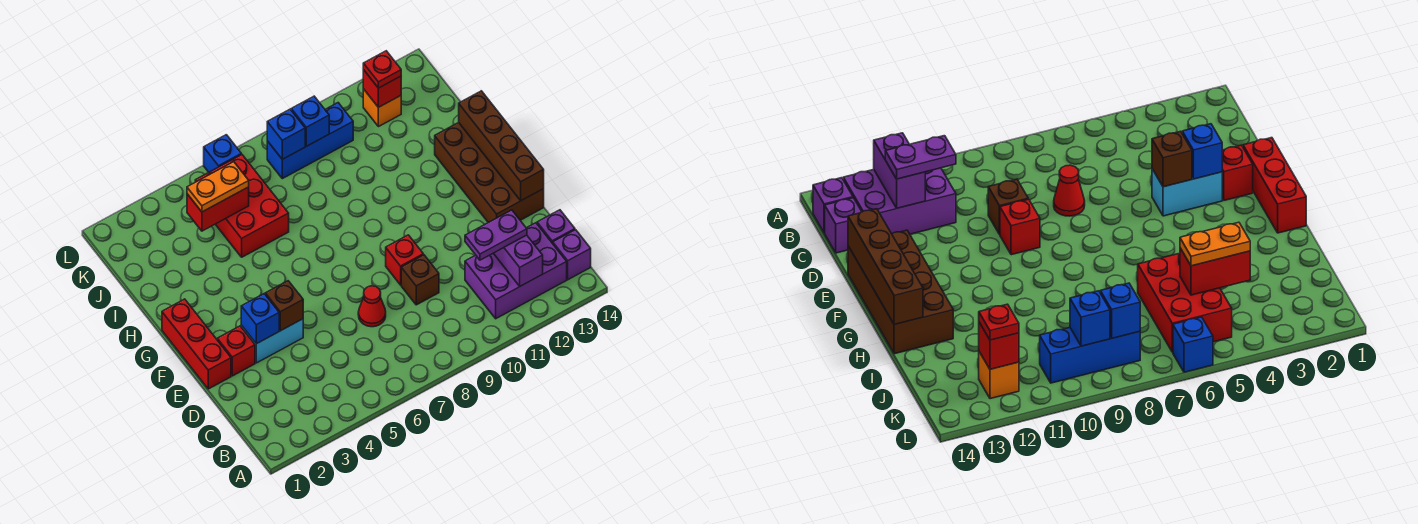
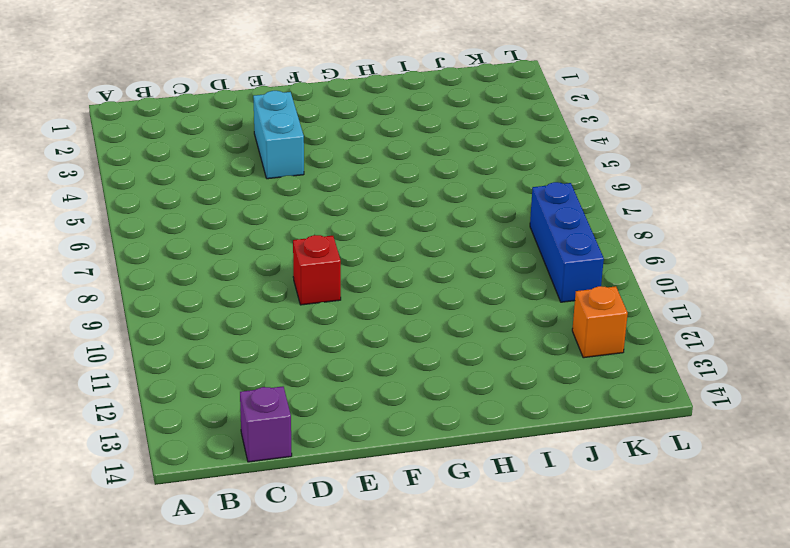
none -> purple brick B11:C13 level 1
none -> purple brick B14 level 1
none -> red cone D7 level 1

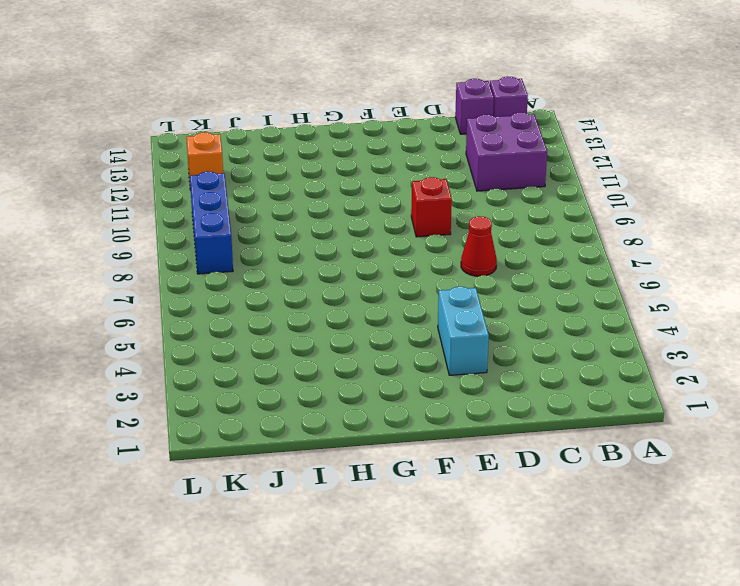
purple brick B11:C12 level 1 -> purple brick B11:C13 level 1
none -> brown brick D9 level 1
none -> red brick E1:G1 level 1
none -> red brick E2 level 1

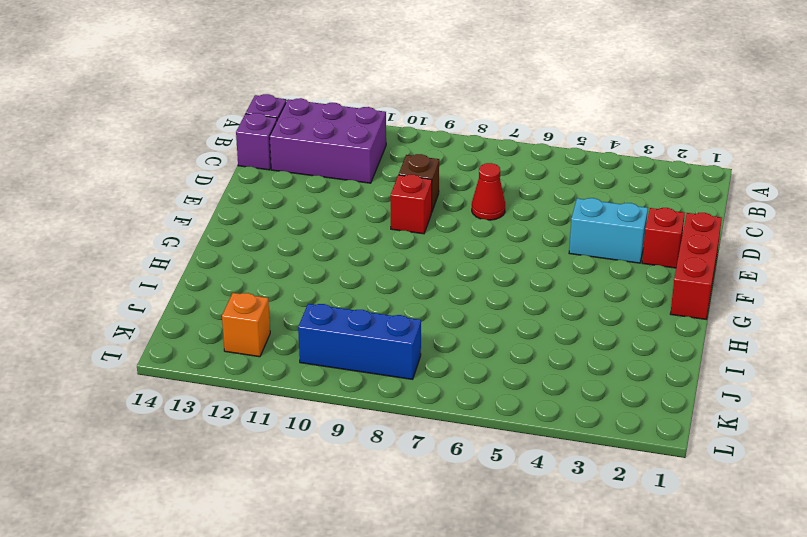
none -> brown brick E13:H14 level 1
none -> red brick I5:K6 level 1
none -> blue brick L6 level 1

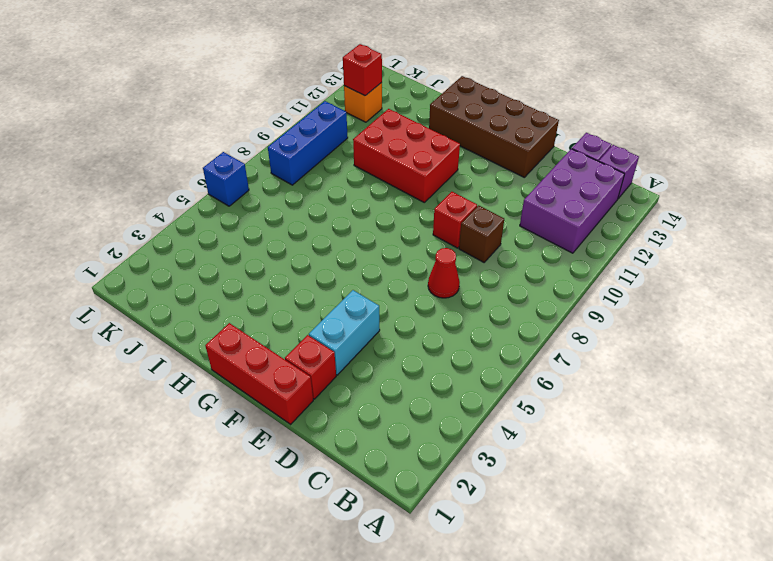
red brick G10:I11 level 1 -> red brick I5:K6 level 1
none -> purple brick B12:C12 level 2
none -> blue brick E3 level 2
none -> brown brick E4 level 2

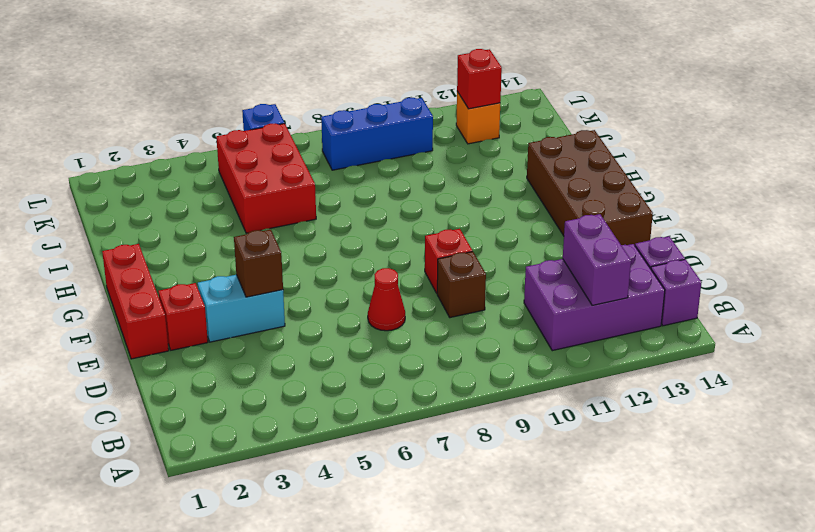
none -> blue brick E3 level 2
none -> brown brick E14:H14 level 2
none -> red brick J4:J5 level 2

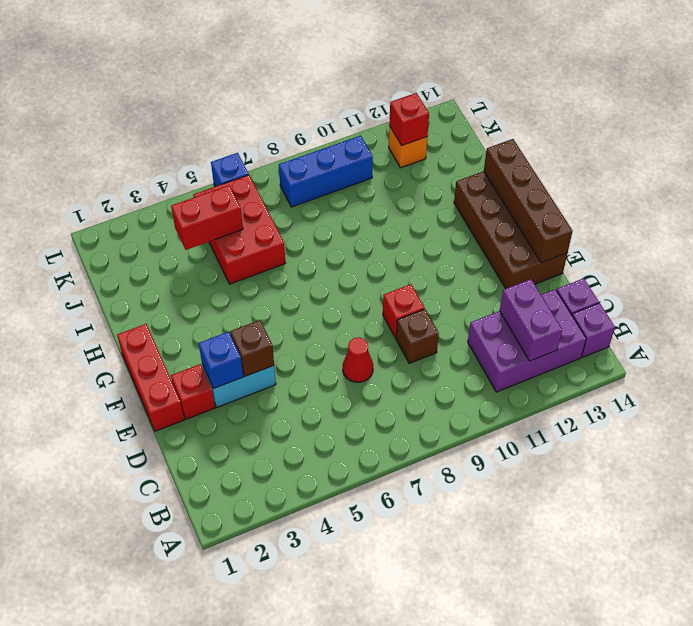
none -> blue brick K8 level 2
none -> blue brick K9 level 2
none -> purple plate C11:C12 level 3

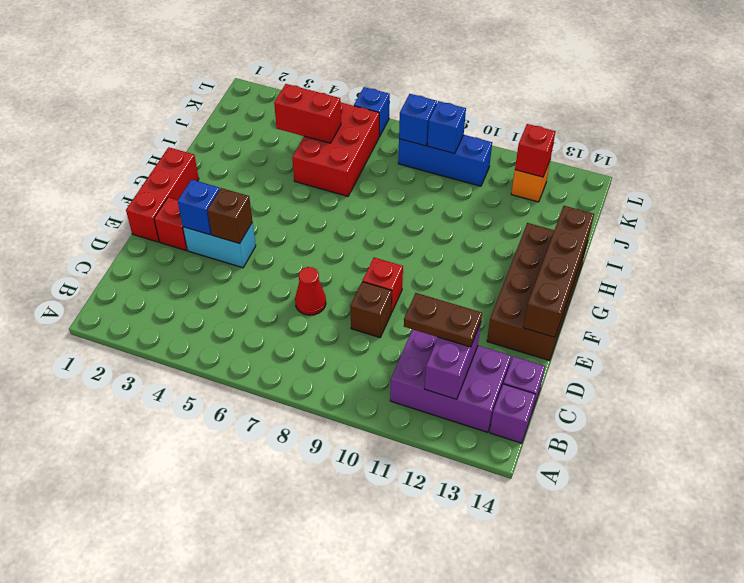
brown plate C11:C12 level 3 -> purple plate C11:C12 level 3
none -> orange plate J4:J5 level 3
none -> red plate K12 level 3

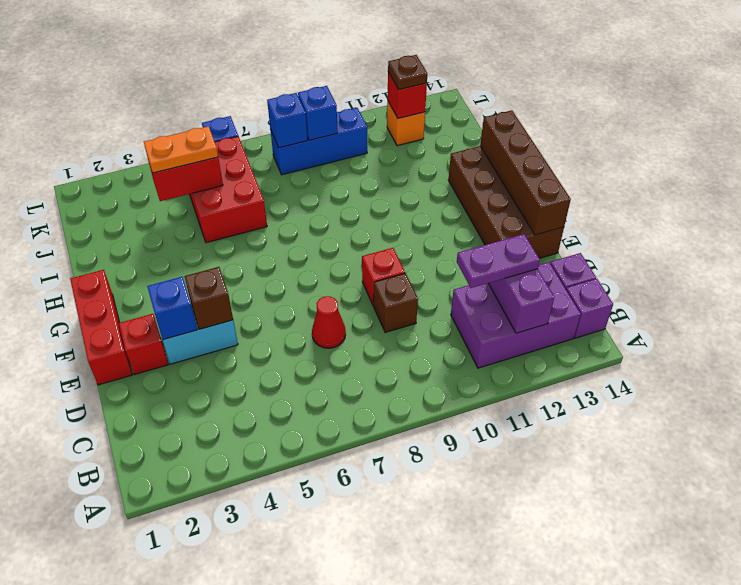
brown plate K12 level 3 -> red plate K12 level 3

